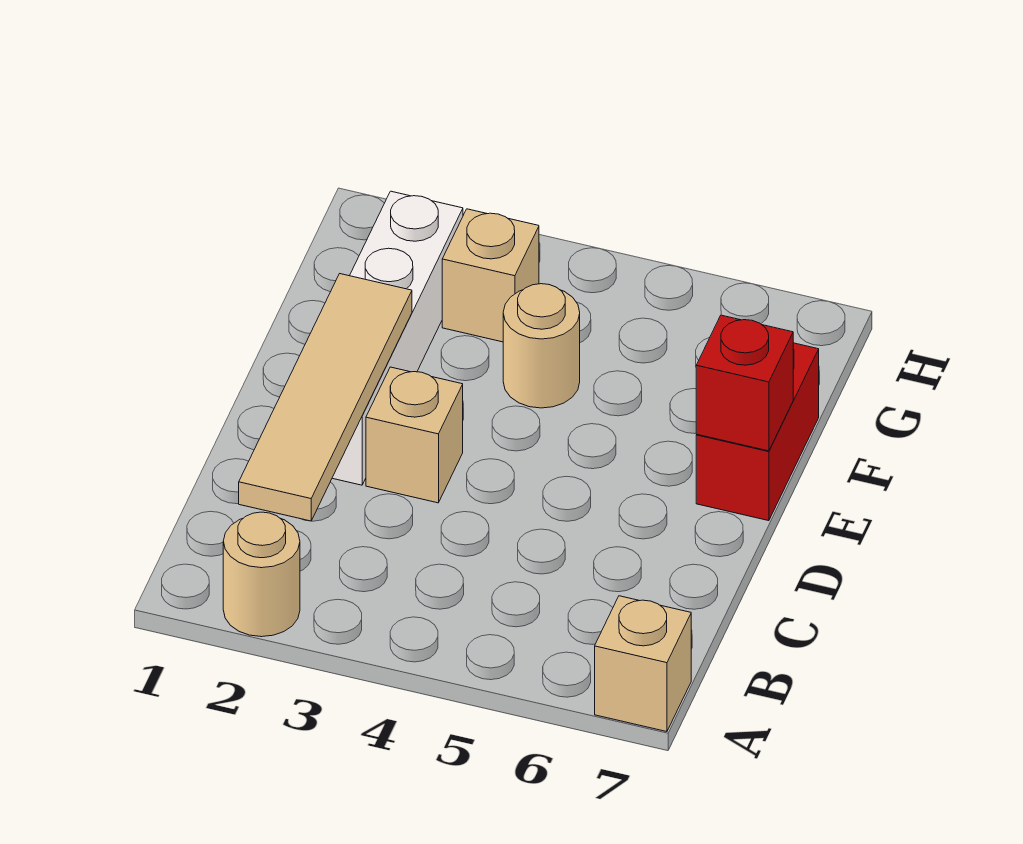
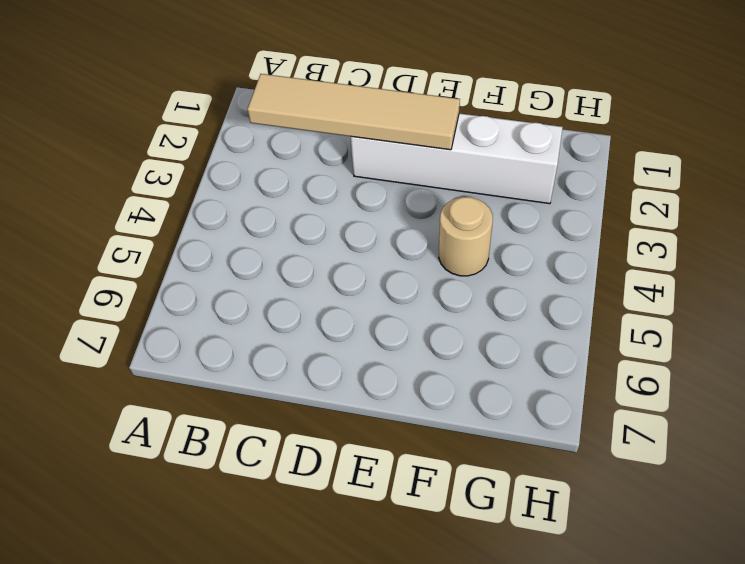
none -> tan round brick A2 level 1
none -> tan brick A7 level 1

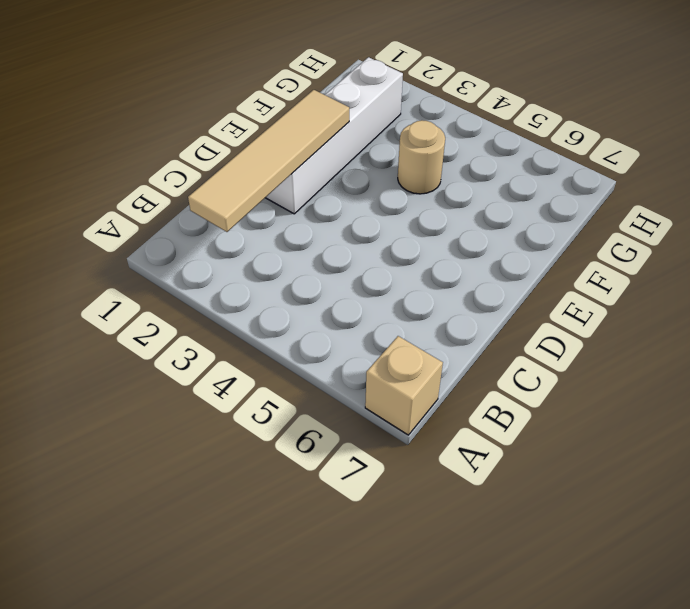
none -> tan round brick A2 level 1
none -> tan brick D3 level 1

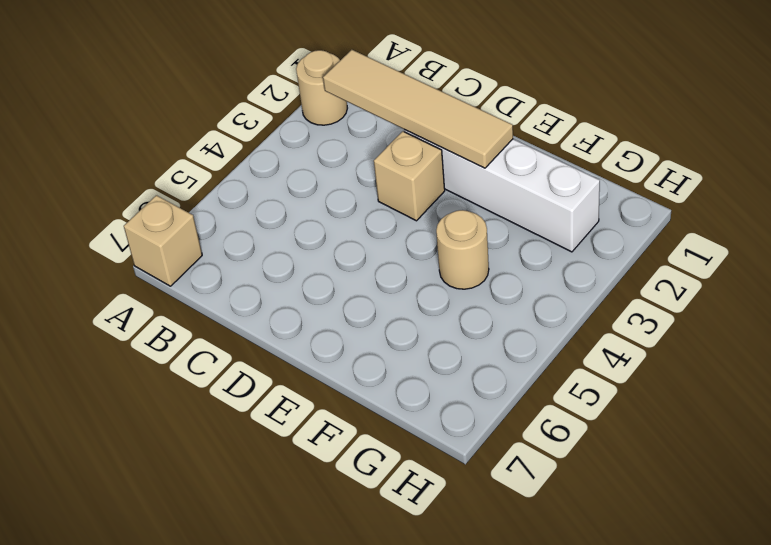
none -> red brick E7:F7 level 1
none -> tan brick G3 level 1

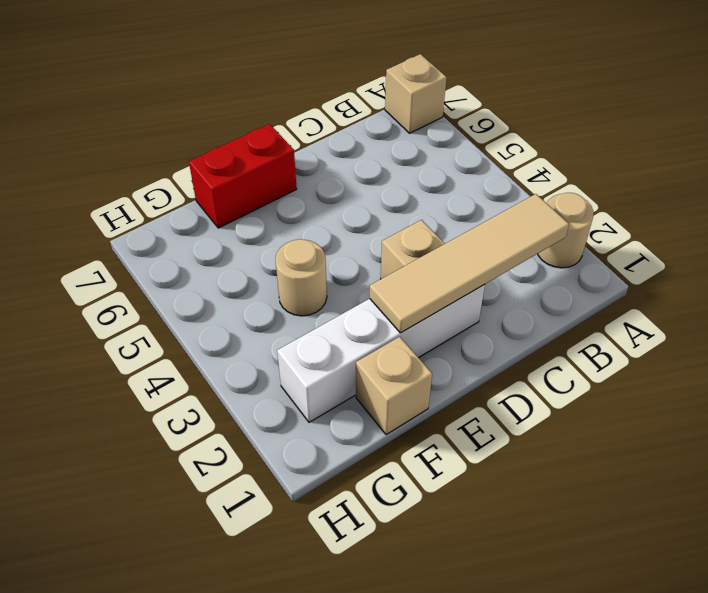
tan brick F1 level 1 -> tan brick G3 level 1
none -> red brick E7 level 2

